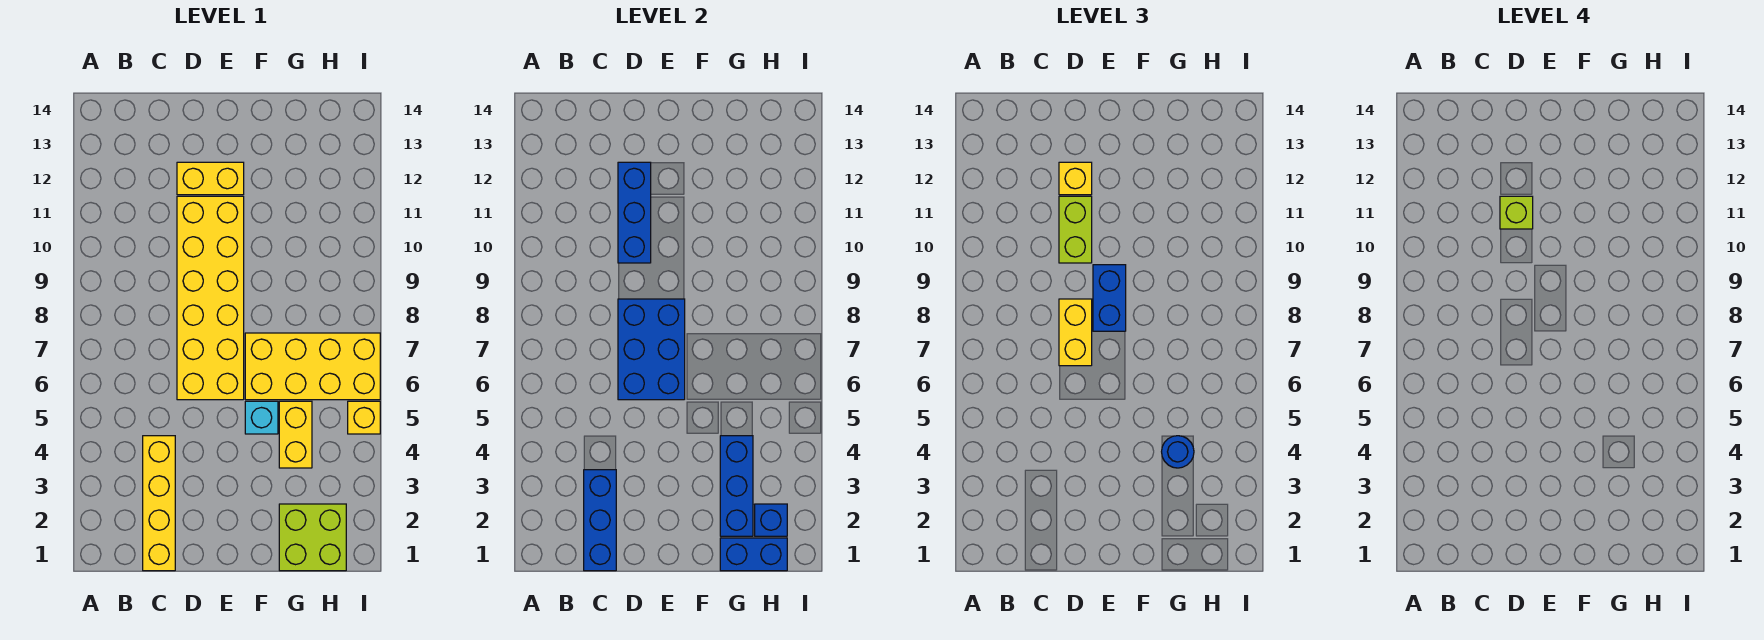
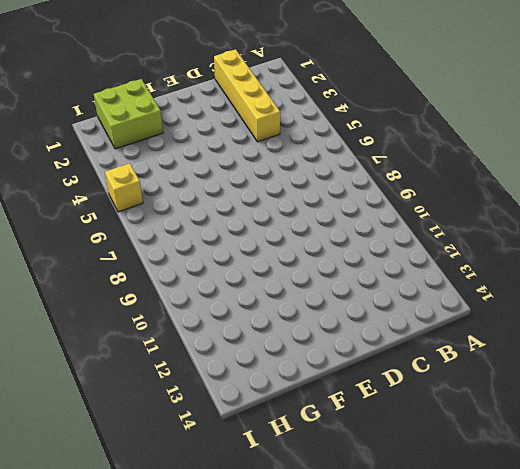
none -> yellow brick D6:E11 level 1
none -> yellow brick D12:E12 level 1
none -> cyan brick F5 level 1

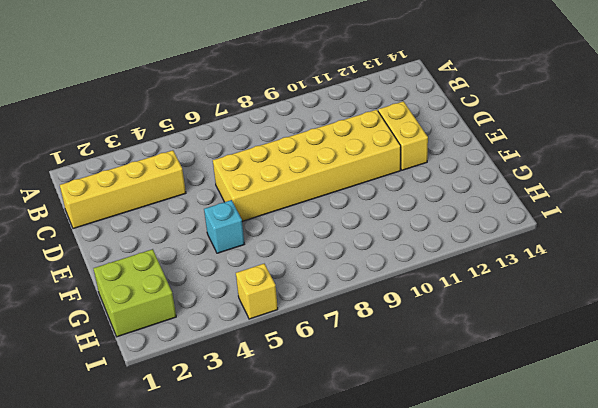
none -> yellow brick F6:I7 level 1
none -> yellow brick G4:G5 level 1
none -> blue brick C1:C3 level 2

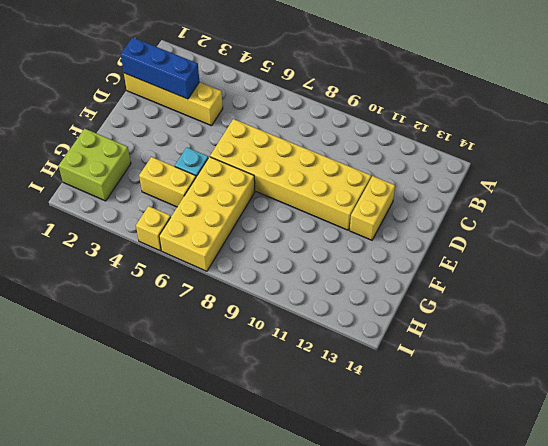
none -> blue brick D6:E8 level 2
none -> blue brick D10:D12 level 2
none -> blue brick G1:H1 level 2

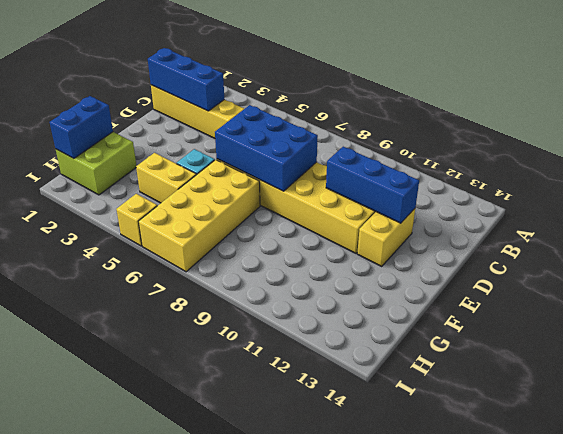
none -> blue brick G2:G4 level 2
none -> blue brick H2 level 2
none -> yellow brick D7:D8 level 3

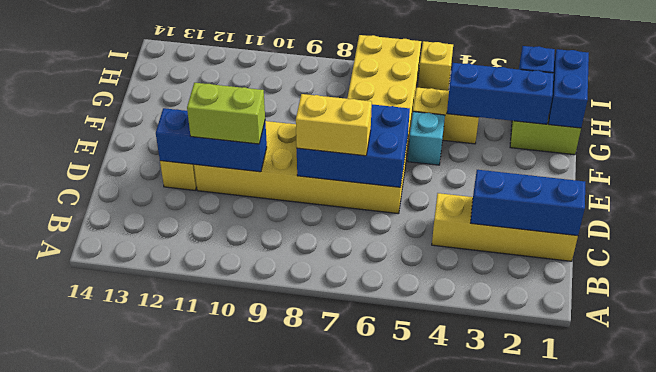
none -> yellow brick D12 level 3
none -> blue brick E8:E9 level 3
none -> blue round brick G4 level 3

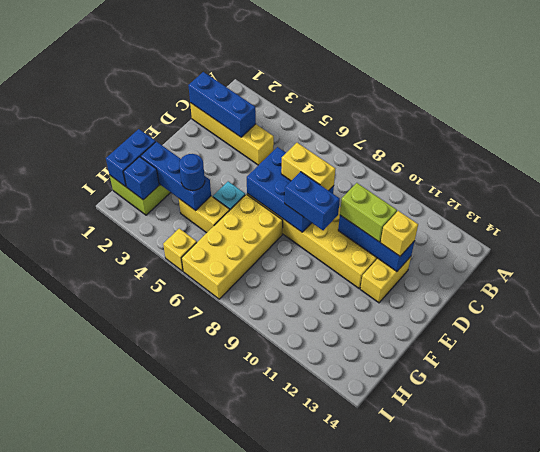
none -> lime brick D11 level 4

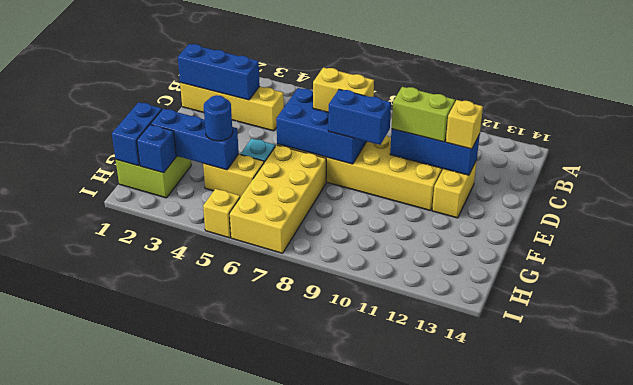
none -> lime brick D11 level 4

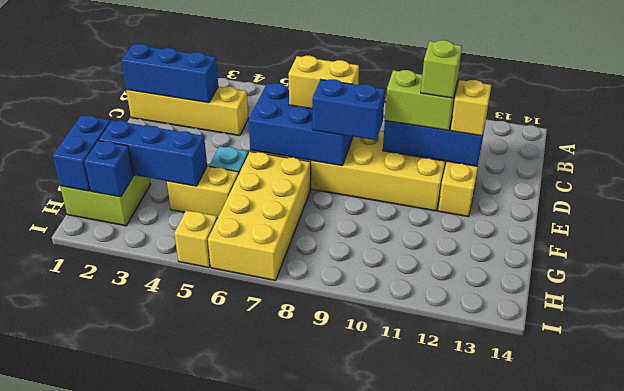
none -> blue round brick G4 level 3

